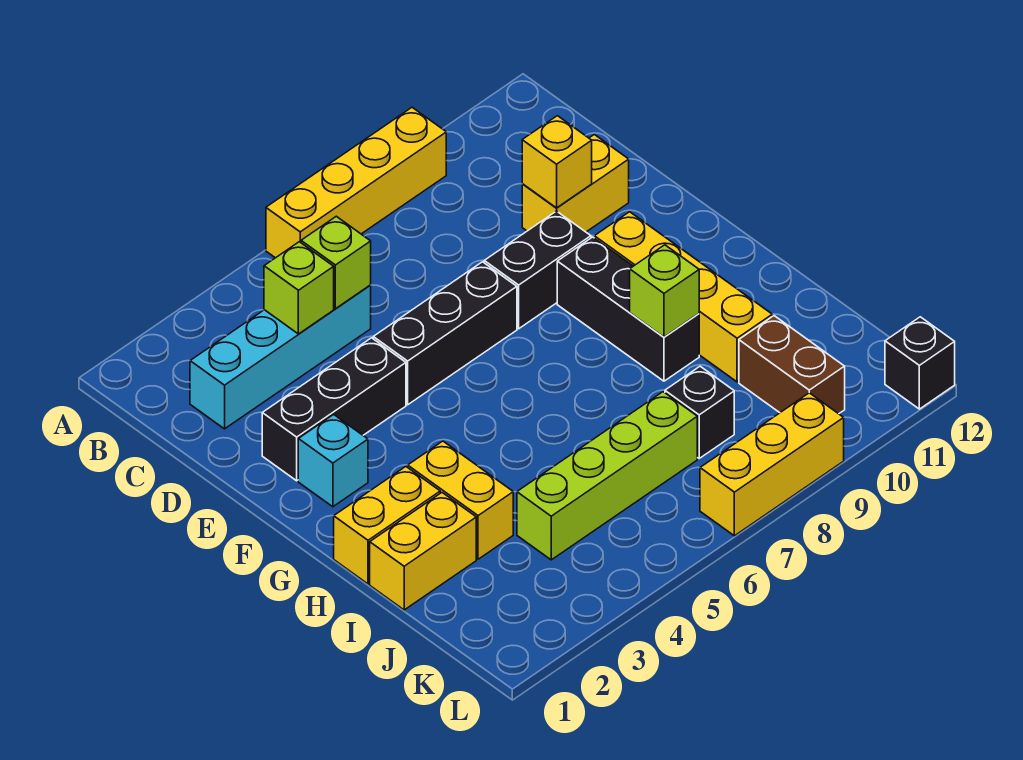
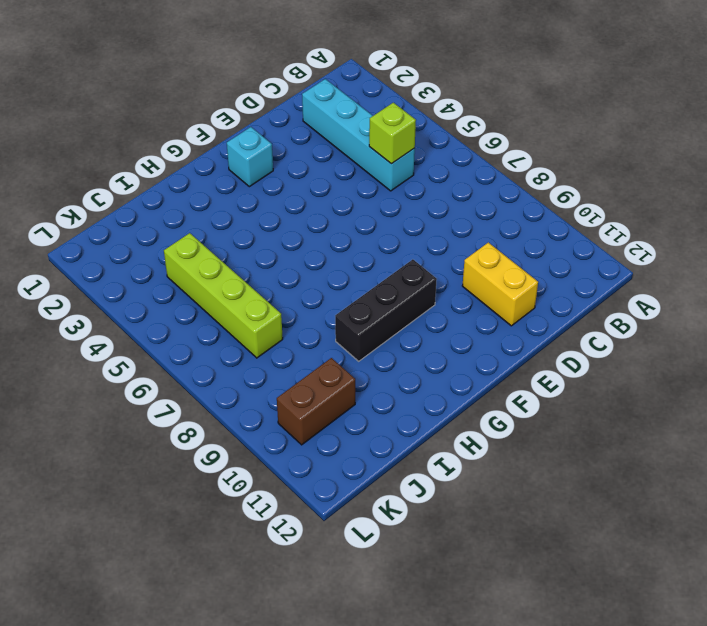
none -> yellow brick A6:A9 level 1
none -> black brick E2:E4 level 1
none -> black brick E5:E7 level 1

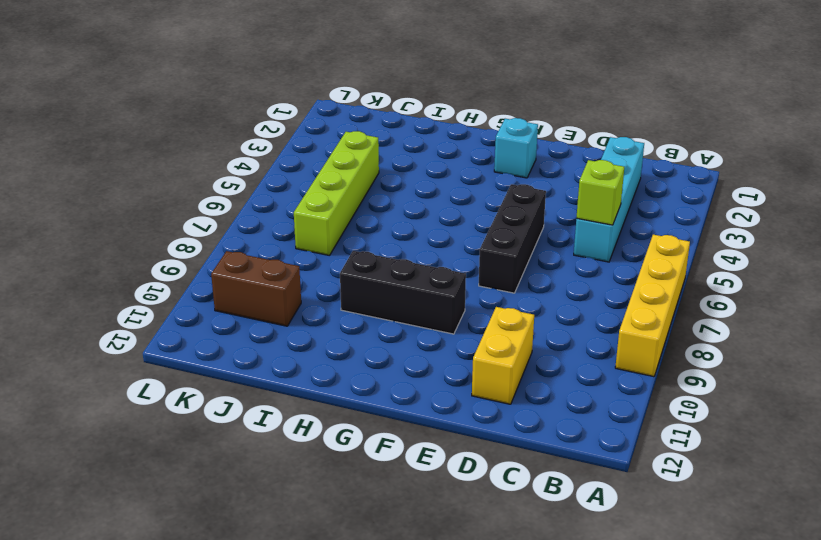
none -> black brick E2:E4 level 1
none -> black brick E8:E9 level 1
none -> yellow brick F10:I10 level 1

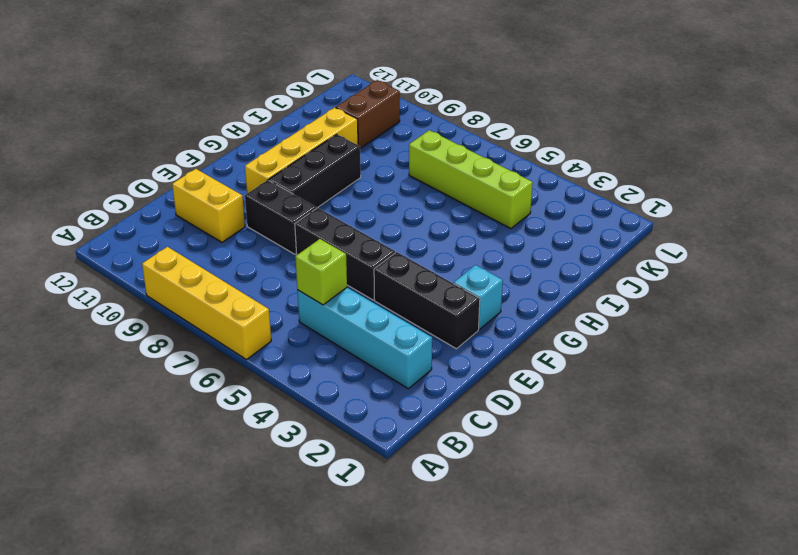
none -> yellow brick H1:H2 level 1
none -> yellow brick H3:I3 level 1
none -> yellow brick I1:I2 level 1

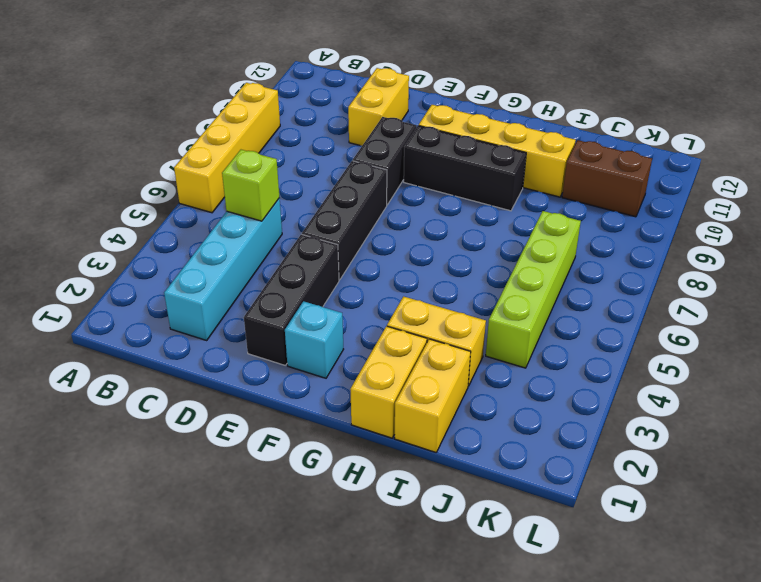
none -> black brick J8 level 1
none -> yellow brick L7:L9 level 1
none -> black brick L12 level 1

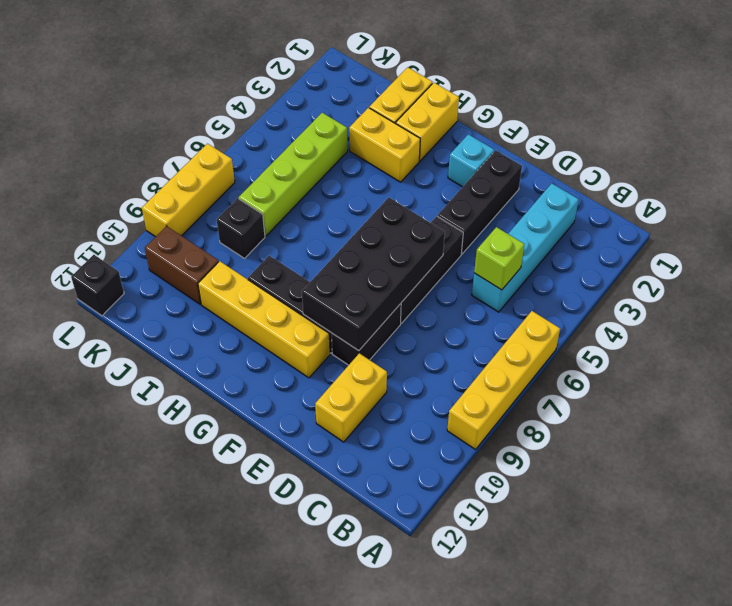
black brick E6:F9 level 2 -> none
none -> lime brick C4 level 2
none -> yellow brick D10 level 2
none -> lime brick H9 level 2

